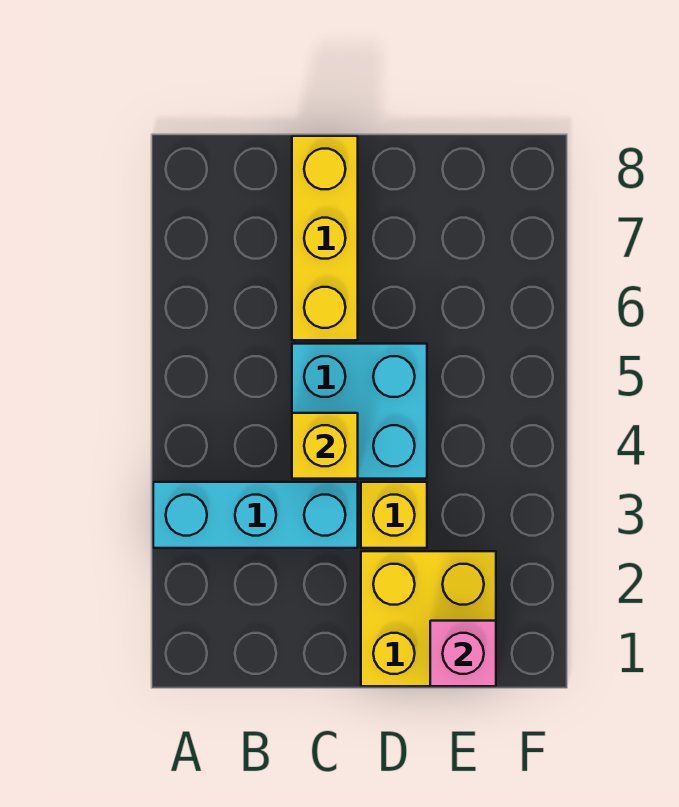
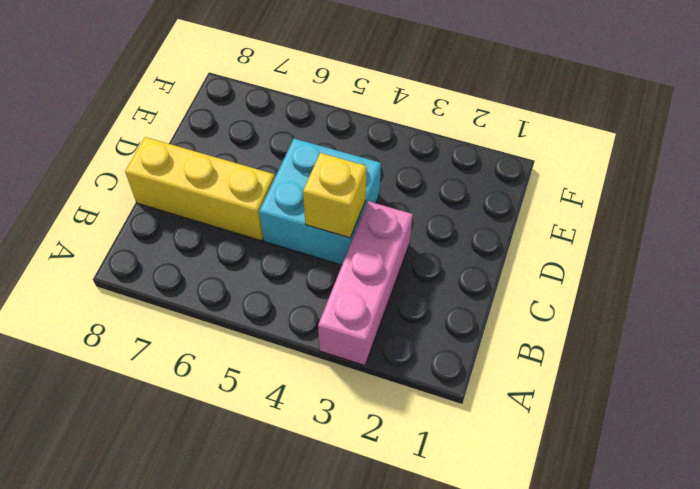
pink brick A3:C3 level 1 -> cyan brick A3:C3 level 1
none -> yellow brick D1:E2 level 1
none -> yellow brick D3 level 1

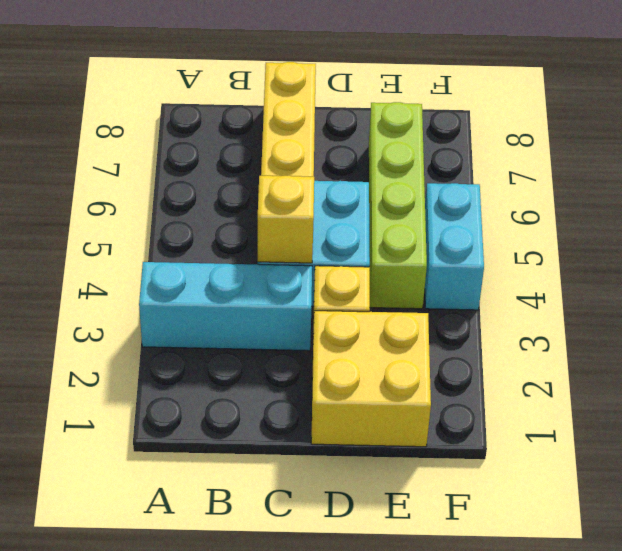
lime brick E4:E7 level 1 -> none
cyan brick F4:F5 level 1 -> none
none -> pink brick E1 level 2

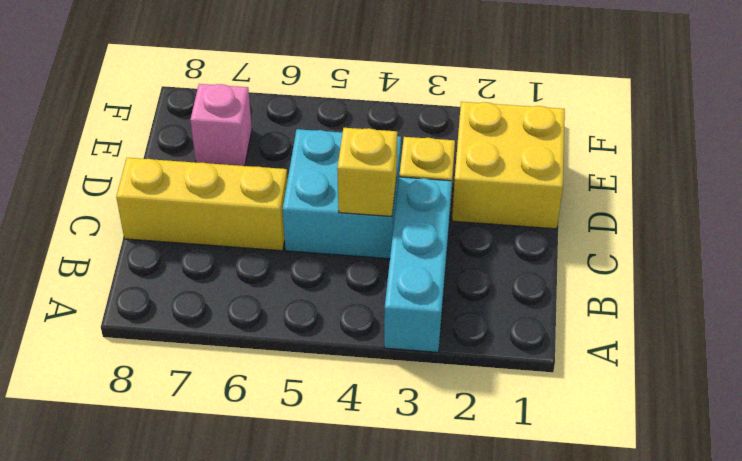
pink brick E7 level 1 -> pink brick E1 level 2

